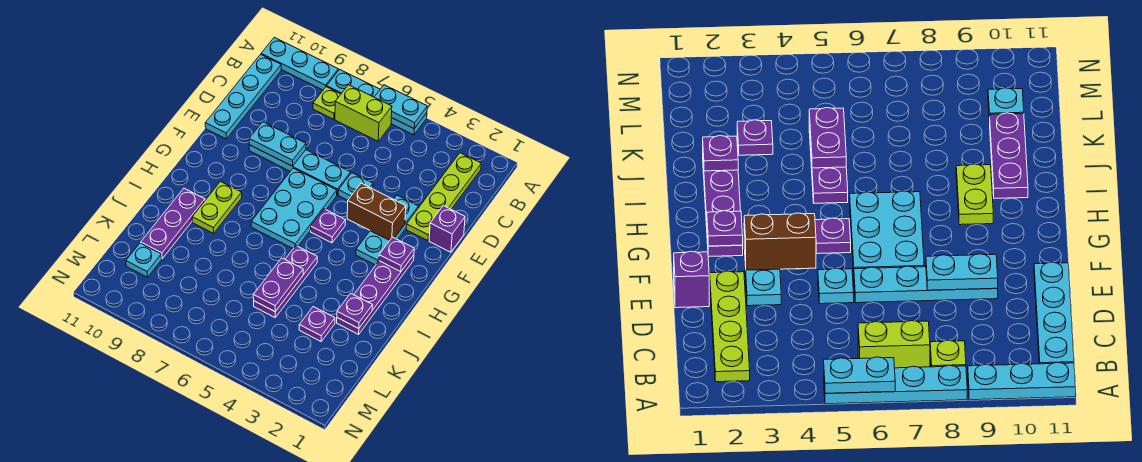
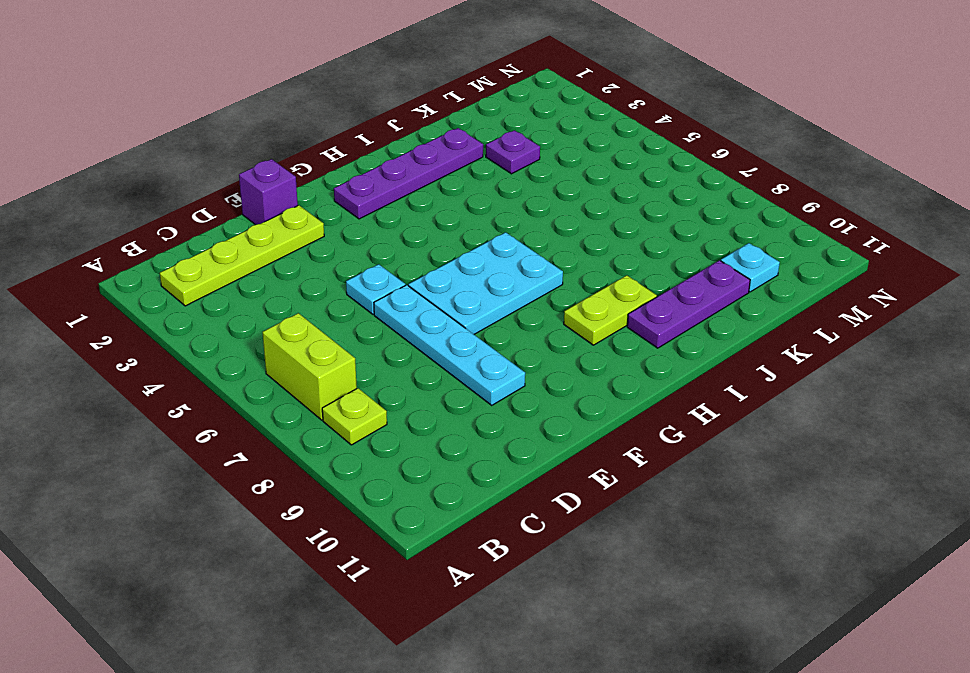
none -> cyan plate A5:A8 level 1
none -> cyan plate A9:A11 level 1
none -> cyan plate B11:E11 level 1

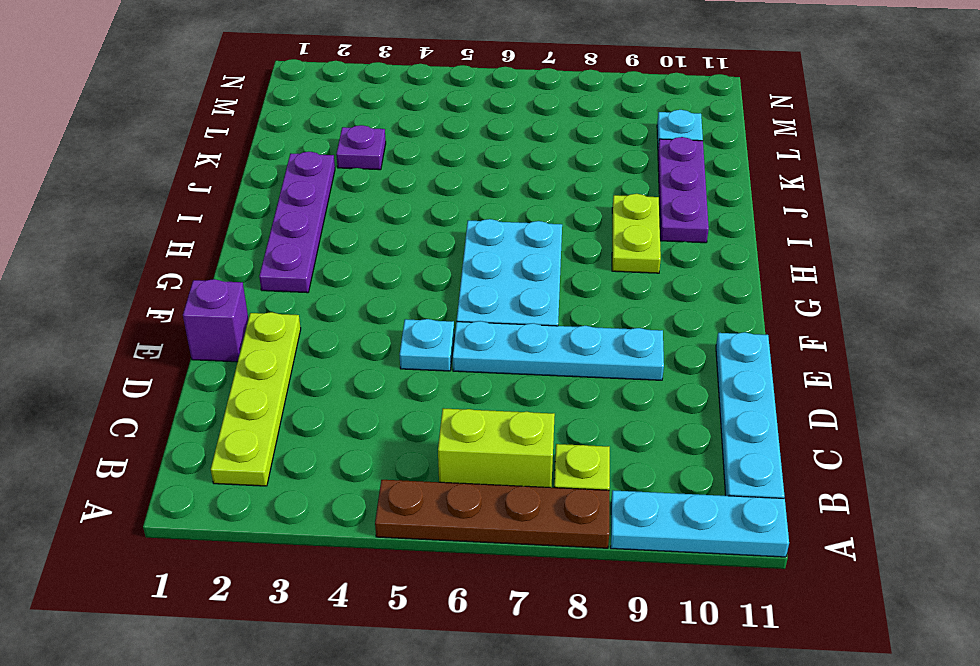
brown plate A5:A8 level 1 -> cyan plate A5:A8 level 1
none -> cyan plate E3:G3 level 1
none -> purple plate G5 level 1
none -> purple plate I5:K5 level 1

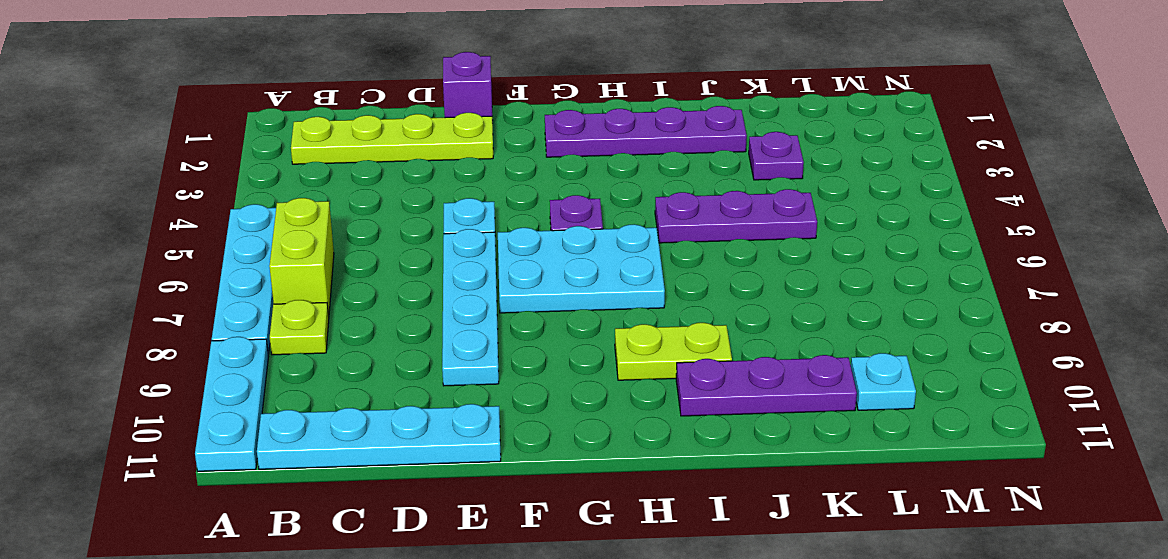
none -> cyan plate E3:G3 level 1
none -> cyan plate A5:A6 level 2
none -> cyan plate E8:E9 level 2

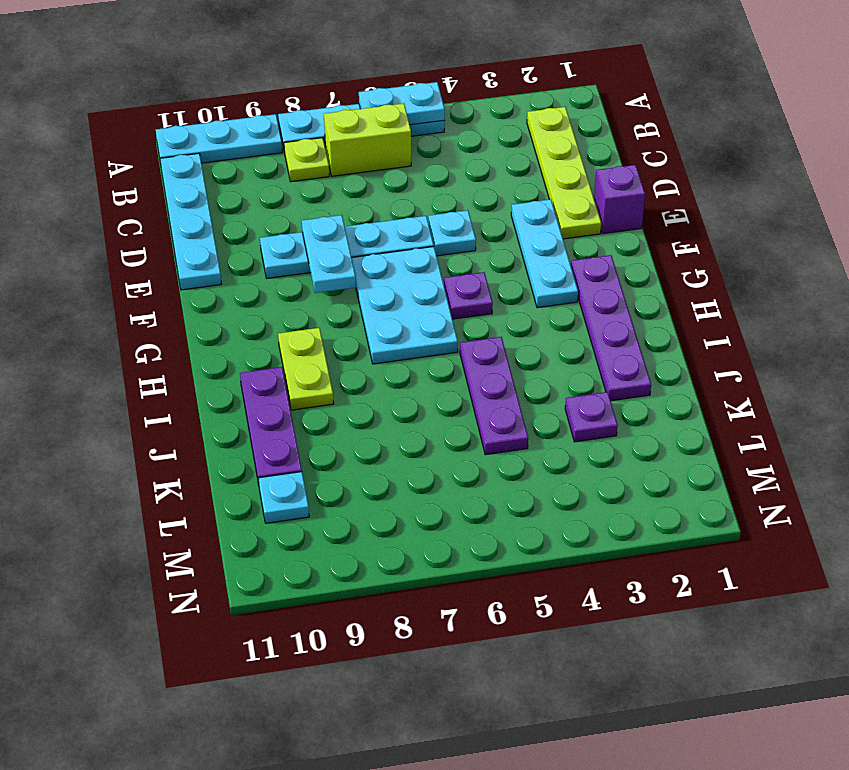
cyan plate E8:F8 level 2 -> cyan plate E8:E9 level 2
none -> brown brick F3:F4 level 2
none -> purple plate G2 level 2
none -> purple plate J2 level 2

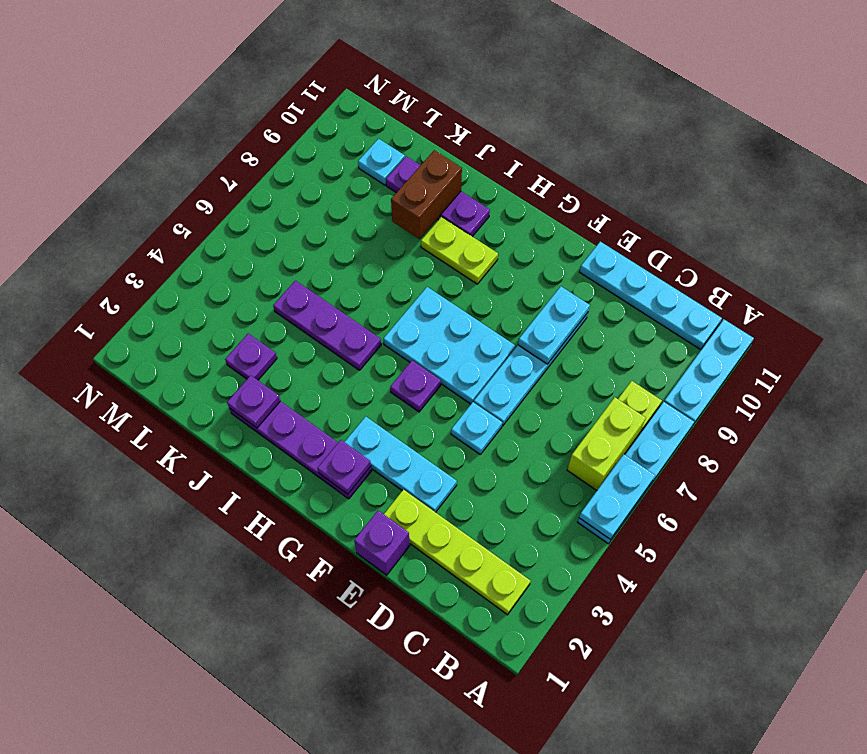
brown brick J9:J10 level 2 -> brown brick F3:F4 level 2
none -> purple plate J5:K5 level 2

